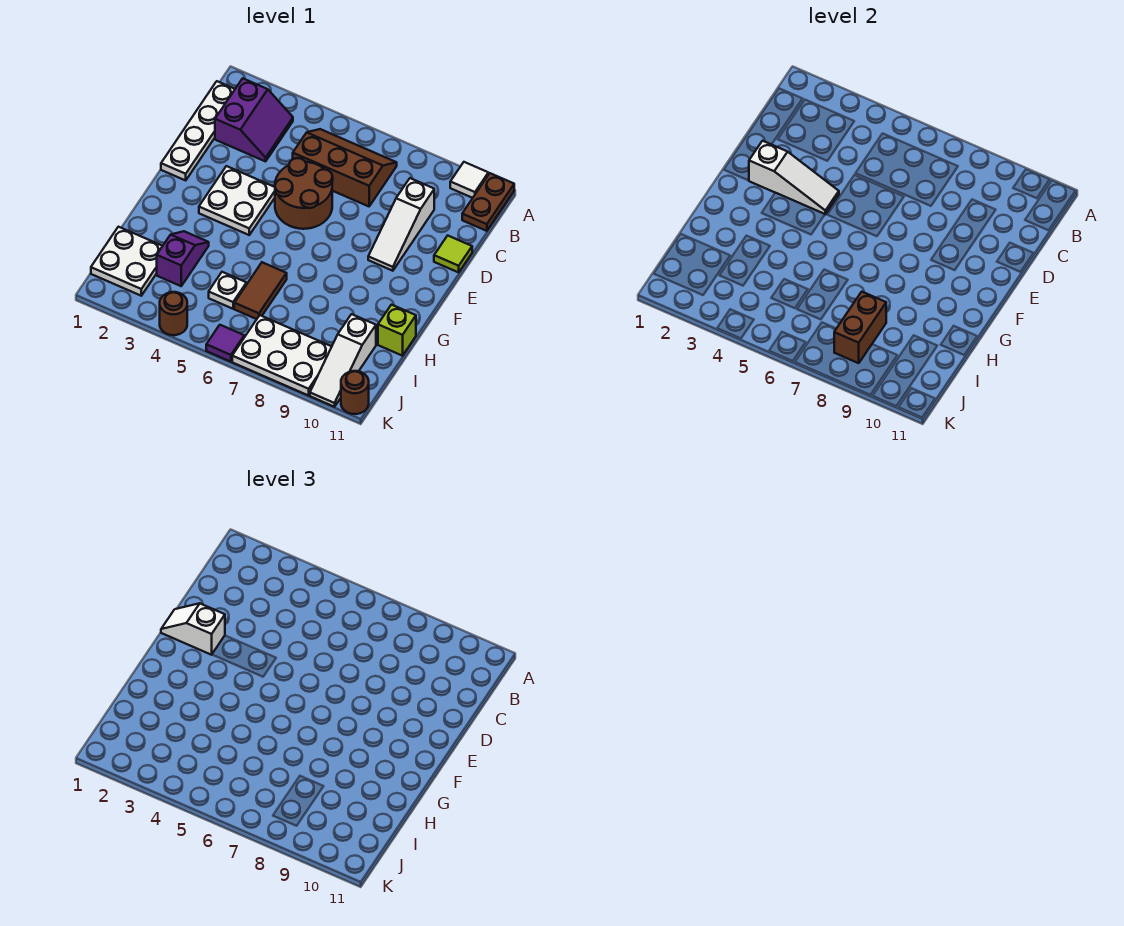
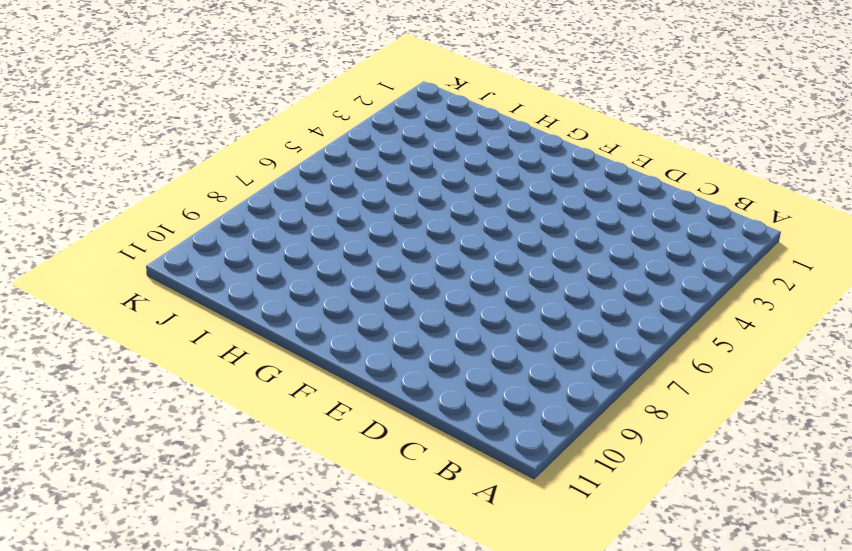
none -> white tile A10 level 1
none -> brown plate A11:B11 level 1
none -> white plate B1:E1 level 1

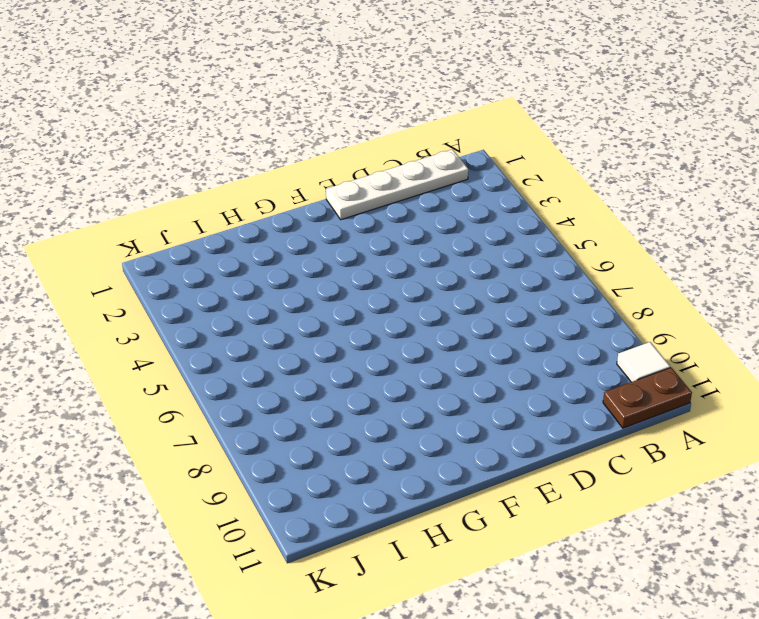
none -> purple slope B2:C3 level 1 top 2
none -> brown slope B5:C7 level 1 top C
none -> white slope C9:E9 level 1 top C

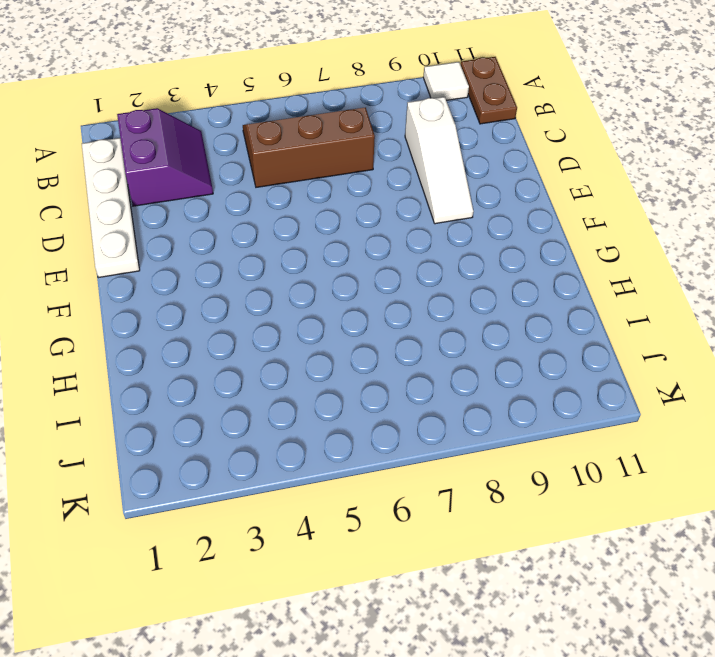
none -> brown round brick D5:E6 level 1
none -> lime tile D11 level 1
none -> white plate E3:F4 level 1

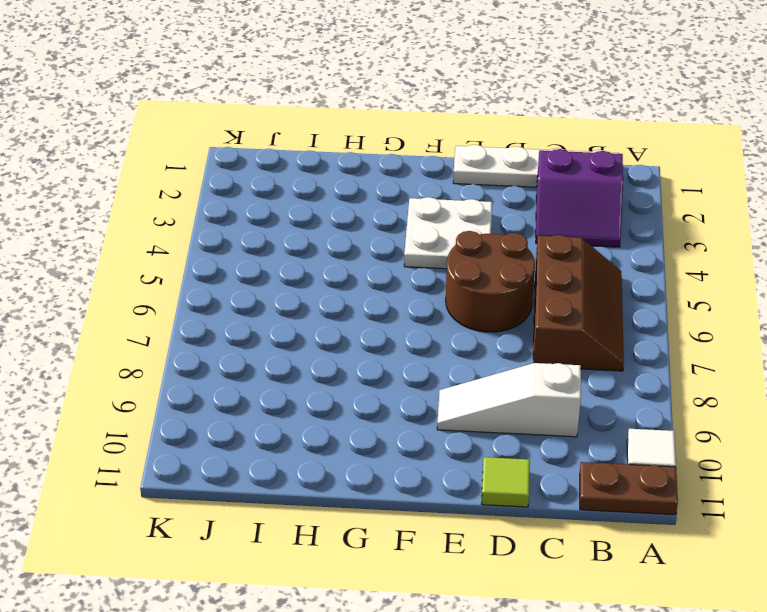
none -> purple slope H3:I3 level 1 top I
none -> brown tile H6:I6 level 1
none -> lime brick H11 level 1

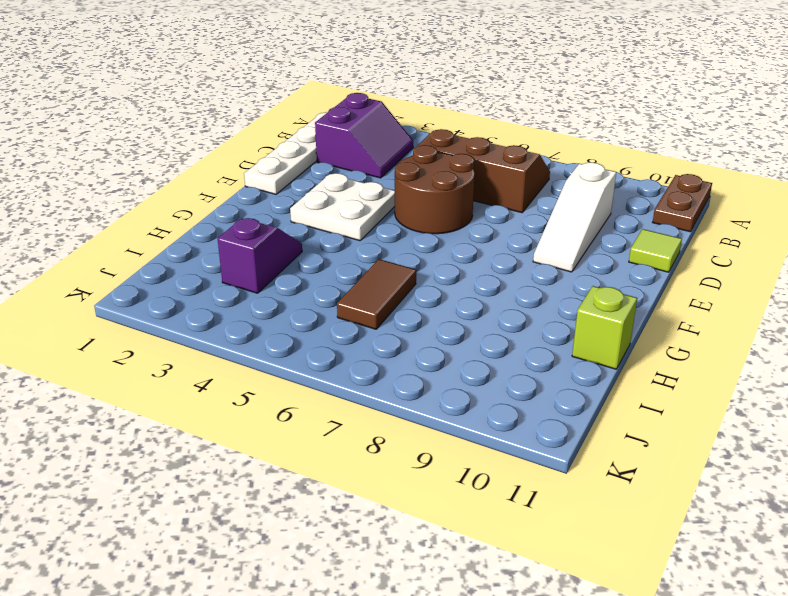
none -> white tile A10 level 1
none -> white plate I1:J2 level 1
none -> white plate I5 level 1

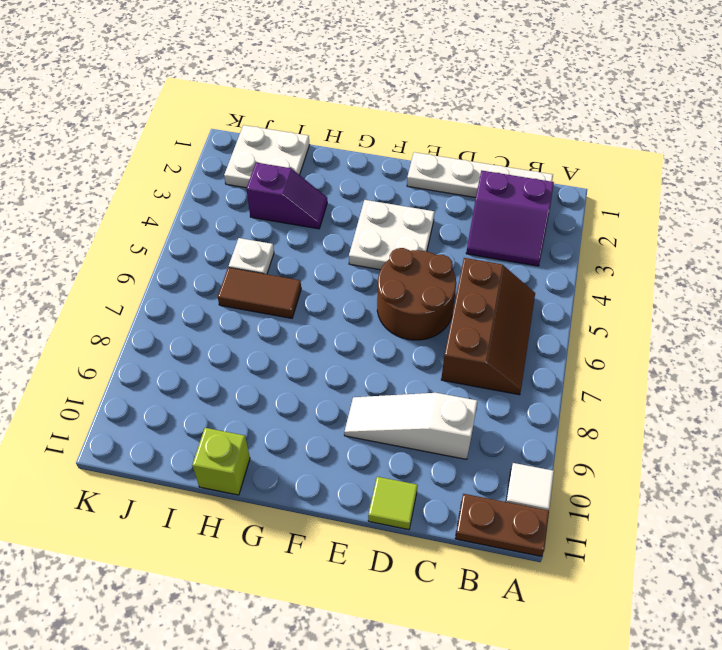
none -> white slope I10:K10 level 1 top I
none -> white plate J7:K9 level 1
none -> brown round brick K4 level 1

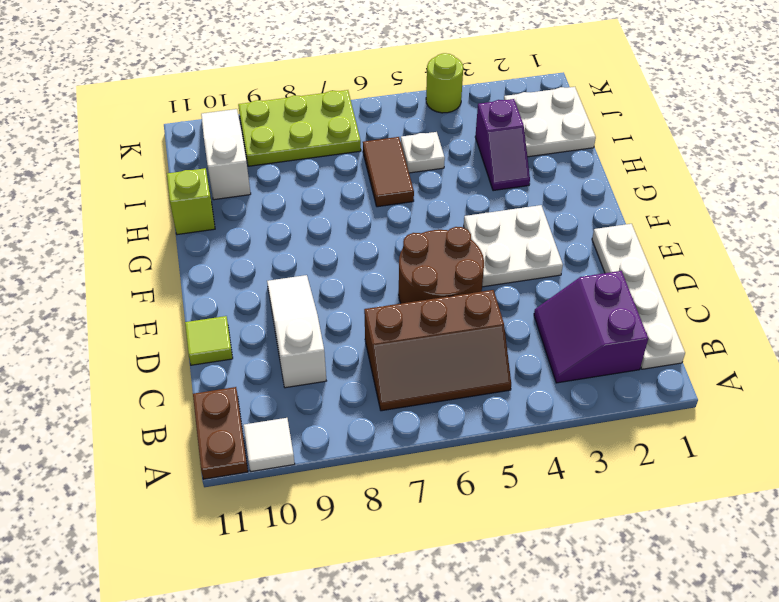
lime plate J7:K9 level 1 -> white plate J7:K9 level 1
lime round brick K4 level 1 -> brown round brick K4 level 1
none -> purple tile K6 level 1
none -> brown round brick K11 level 1
none -> white slope E2:E4 level 2 top 2

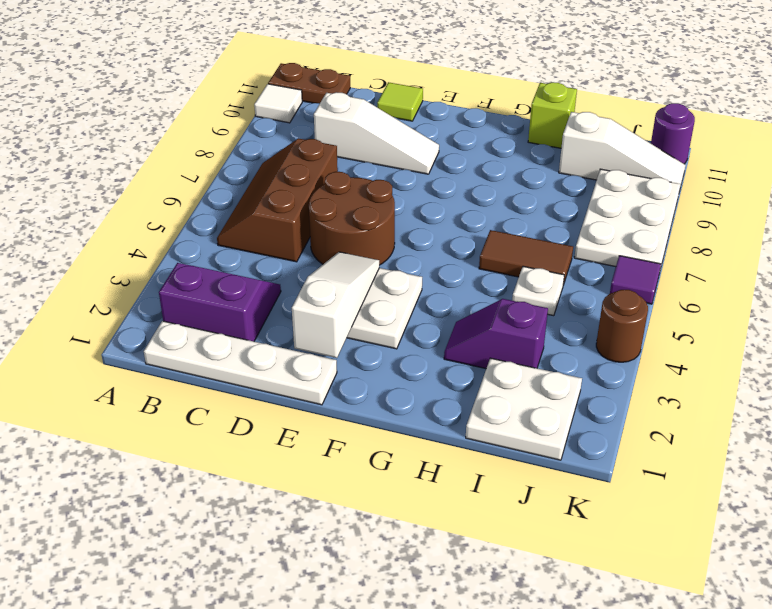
purple round brick K11 level 1 -> brown round brick K11 level 1
none -> brown brick I8:J8 level 2
none -> white slope E1:E2 level 3 top 2

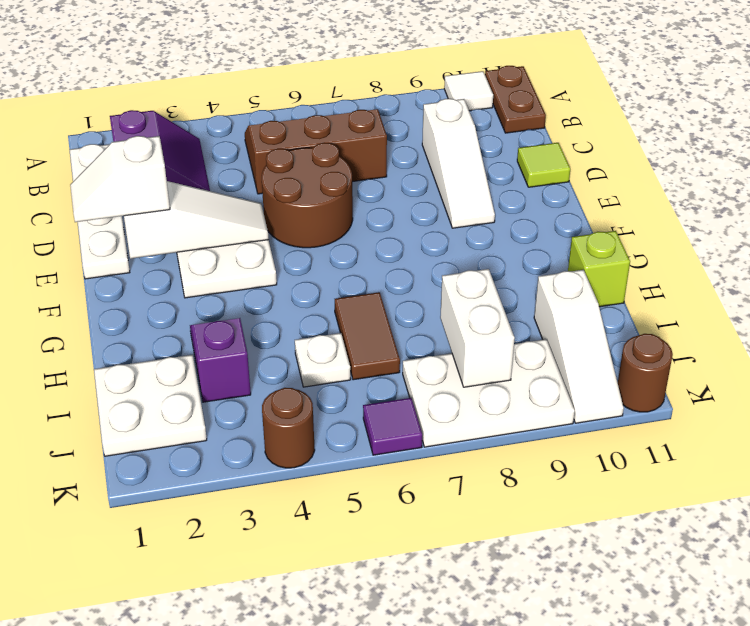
white brick I8:J8 level 2 -> brown brick I8:J8 level 2

